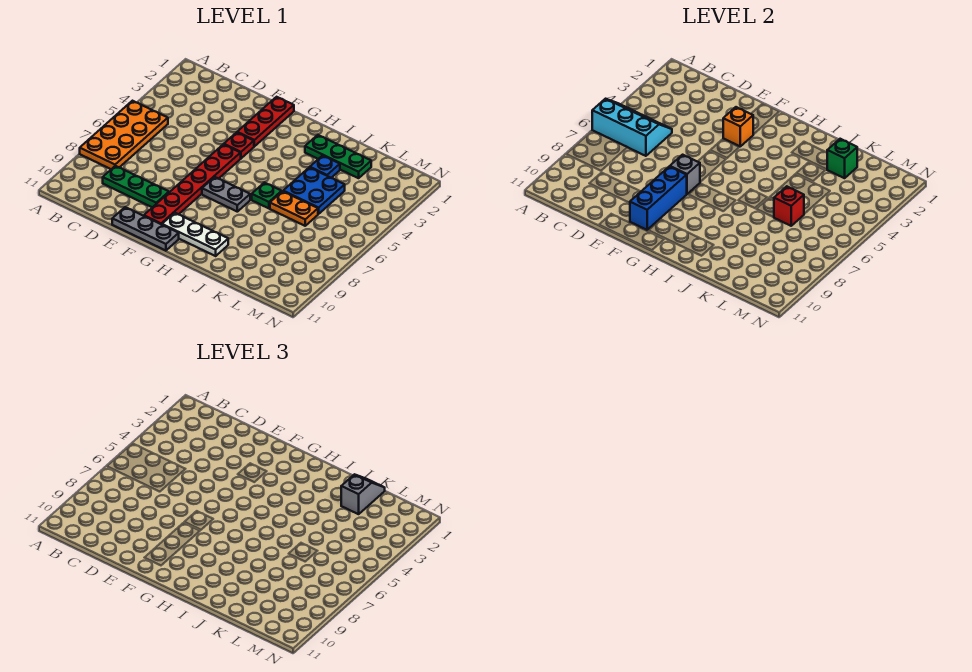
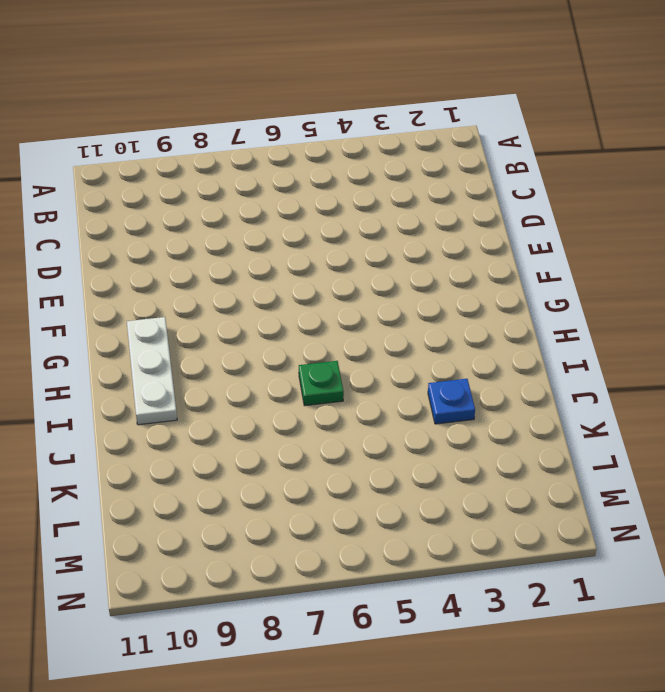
none -> orange plate A5:B8 level 1
none -> green plate C9:E9 level 1
none -> grey plate E11:G11 level 1

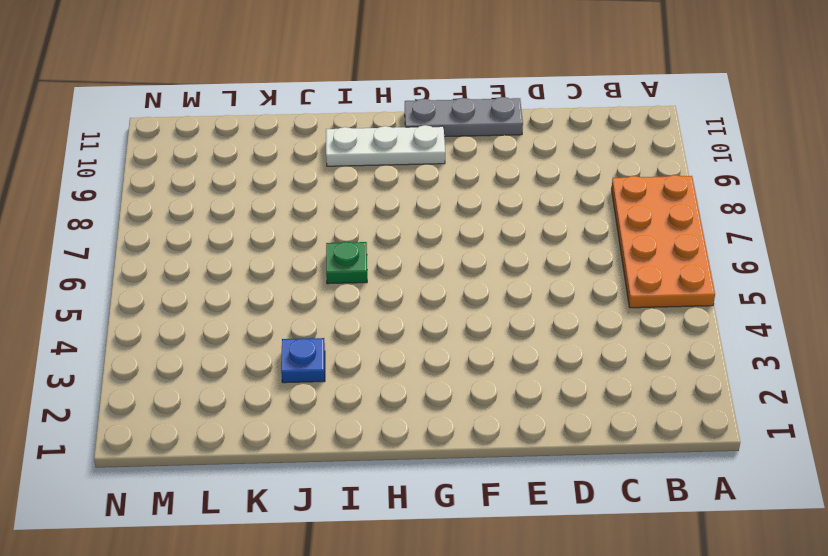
none -> green plate C9:E9 level 1
none -> red plate F1:F3 level 1
none -> red plate F4 level 1

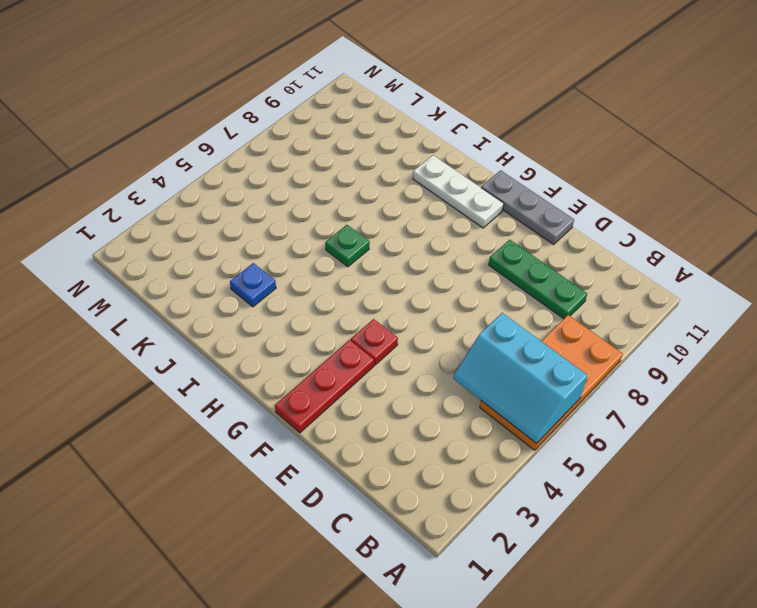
none -> red plate F5:F10 level 1
none -> grey plate G7:H7 level 1
none -> green plate I2:K2 level 1

